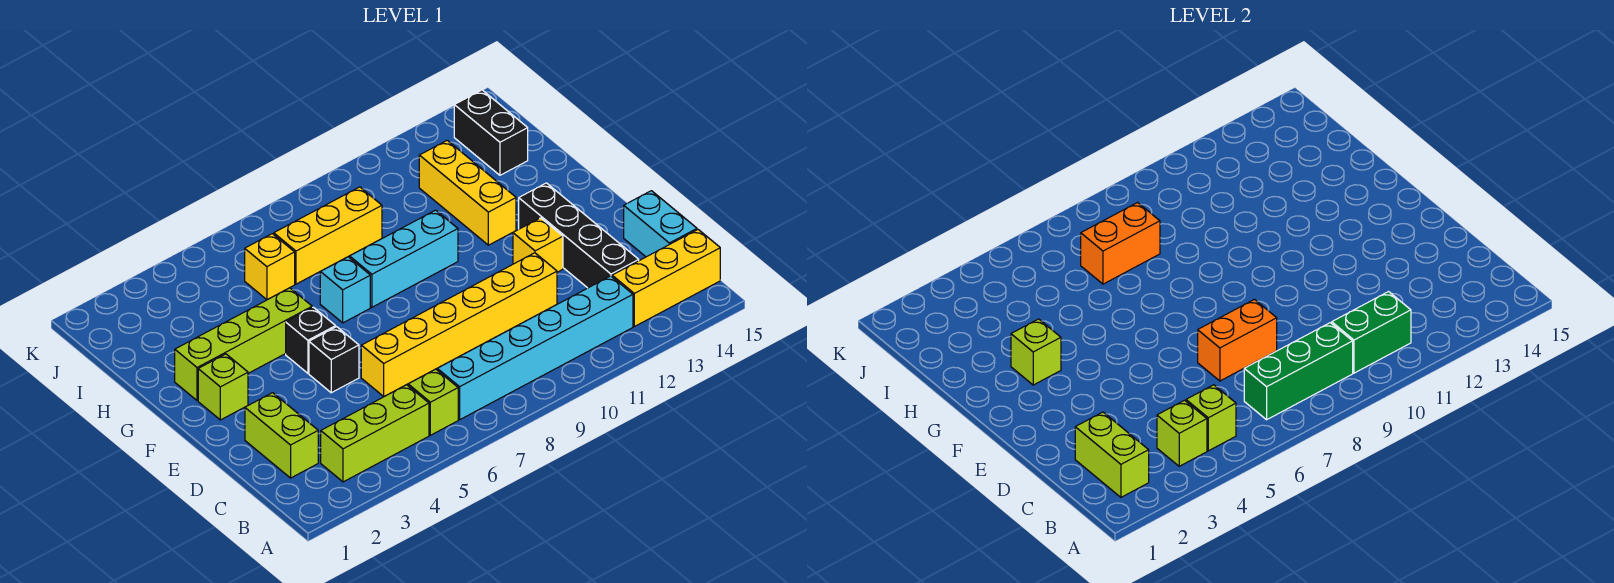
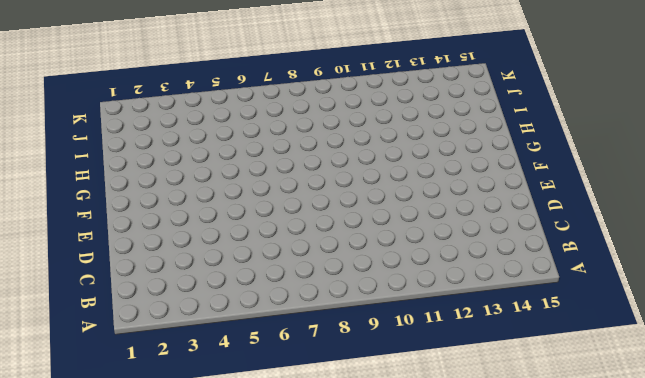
none -> lime brick B3:B5 level 1
none -> lime brick B6 level 1
none -> cyan brick B7:B12 level 1

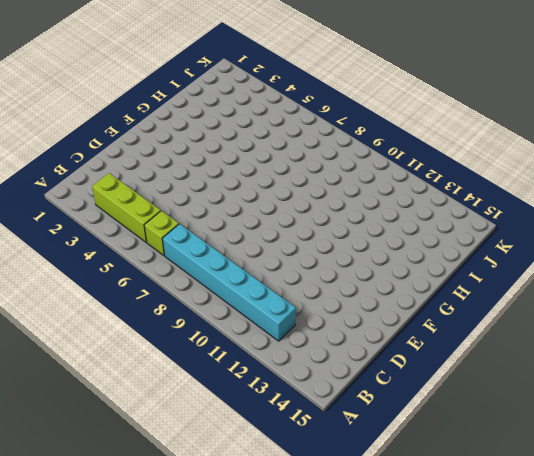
none -> yellow brick B13:B15 level 1
none -> lime brick C2:D2 level 1
none -> black brick C13:F13 level 1

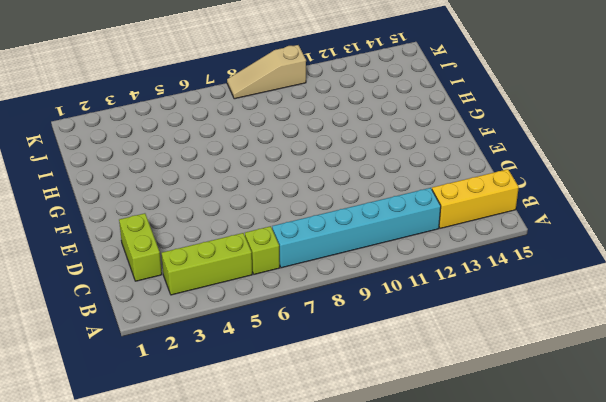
tan slope K8:K10 level 1 top 10 -> none
none -> black brick C13:F13 level 1
none -> cyan brick C15:D15 level 1
none -> yellow brick D6:D11 level 1

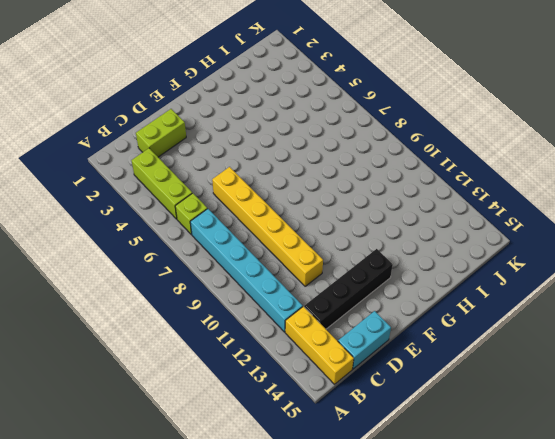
none -> black brick E5 level 1
none -> yellow brick E12 level 1
none -> lime brick F2 level 1

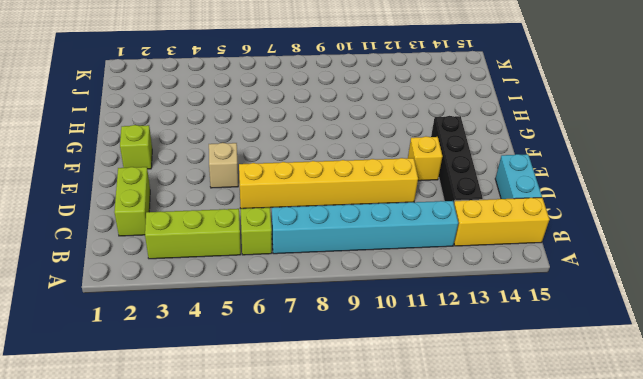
tan brick E5 level 1 -> black brick E5 level 1
none -> black brick F5 level 1
none -> lime brick G2:G5 level 1
none -> cyan brick G7 level 1

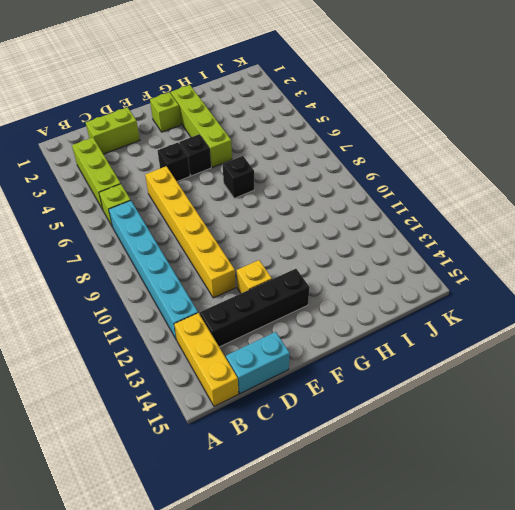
black brick G7 level 1 -> cyan brick G7 level 1
none -> cyan brick G8:G10 level 1
none -> yellow brick G12:I12 level 1
none -> yellow brick I6 level 1

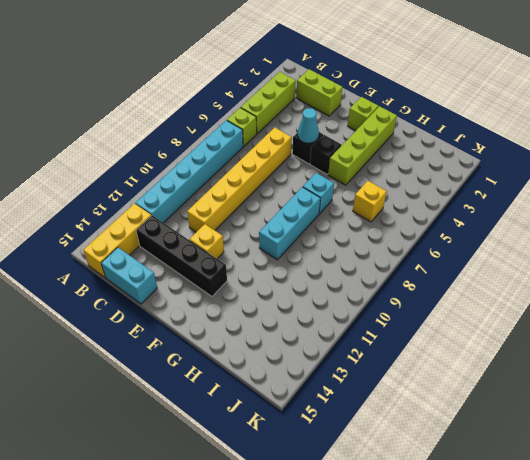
cyan cone E5 level 2 -> none
none -> yellow brick G12:I12 level 1
none -> yellow brick I7:I9 level 1
none -> black brick I14:J14 level 1

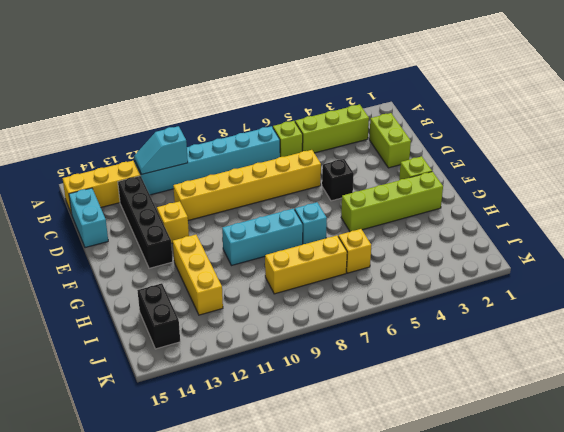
cyan slope B11:B12 level 2 top 11 -> green brick B10:B11 level 2
none -> black brick F5 level 1
none -> lime brick B2:C2 level 2
none -> lime brick B4 level 2

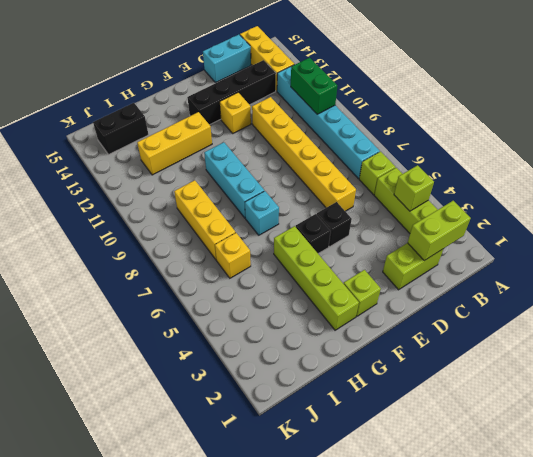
none -> lime brick B5 level 2
none -> green brick B7:B9 level 2
none -> orange brick D7:D8 level 2

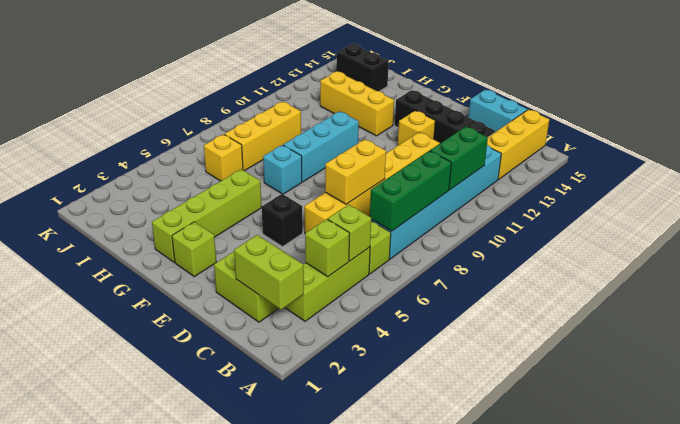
yellow brick D7:D8 level 2 -> orange brick D7:D8 level 2
none -> black brick F5 level 1
none -> lime brick G3 level 2
none -> orange brick I7:I8 level 2

